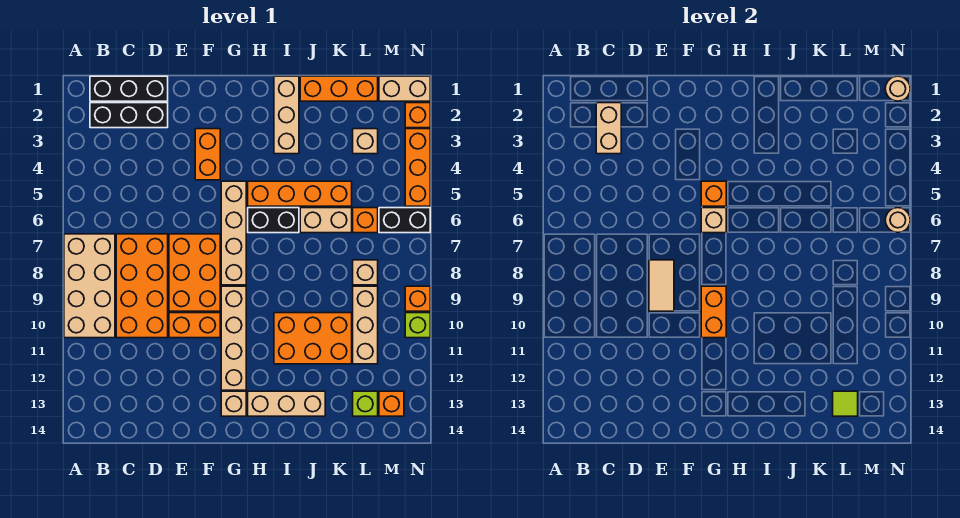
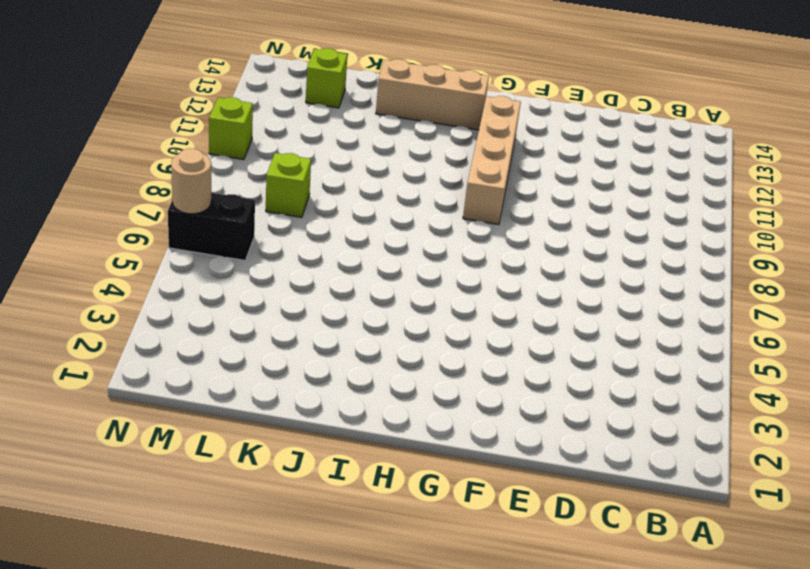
lime brick L8 level 1 -> tan brick L8 level 1
none -> tan brick A7:B10 level 1
none -> black brick B1:D1 level 1
none -> black brick B2:D2 level 1
none -> orange brick C7:D10 level 1

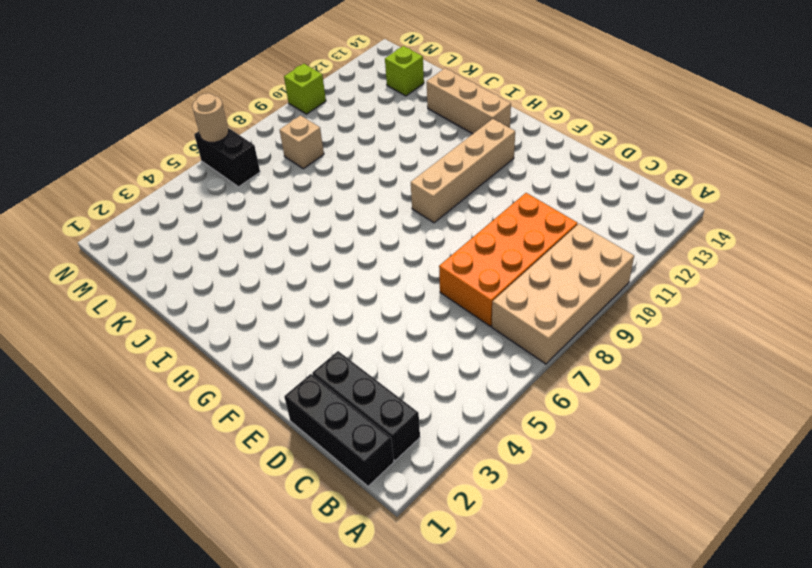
none -> orange brick E7:F9 level 1
none -> orange brick E10:F10 level 1
none -> orange brick F3:F4 level 1
none -> tan brick G5:G8 level 1

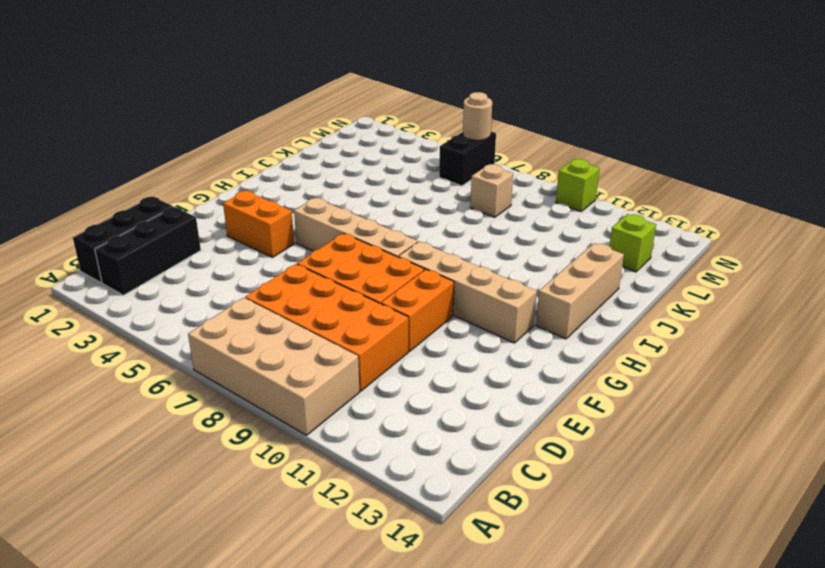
none -> tan brick G13 level 1
none -> orange brick H5:K5 level 1
none -> black brick H6:I6 level 1
none -> tan brick I1:I3 level 1

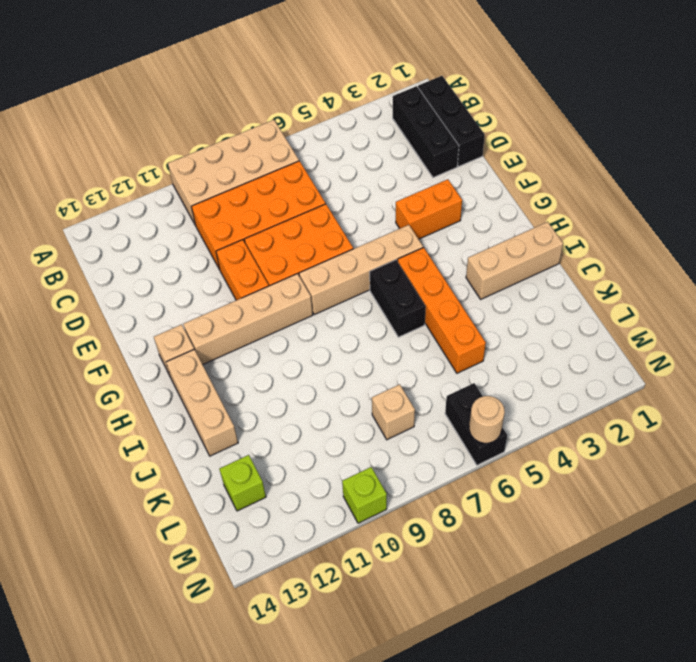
none -> orange brick I10:K11 level 1
none -> orange brick J1:L1 level 1
none -> tan brick J6:K6 level 1
none -> tan brick L3 level 1

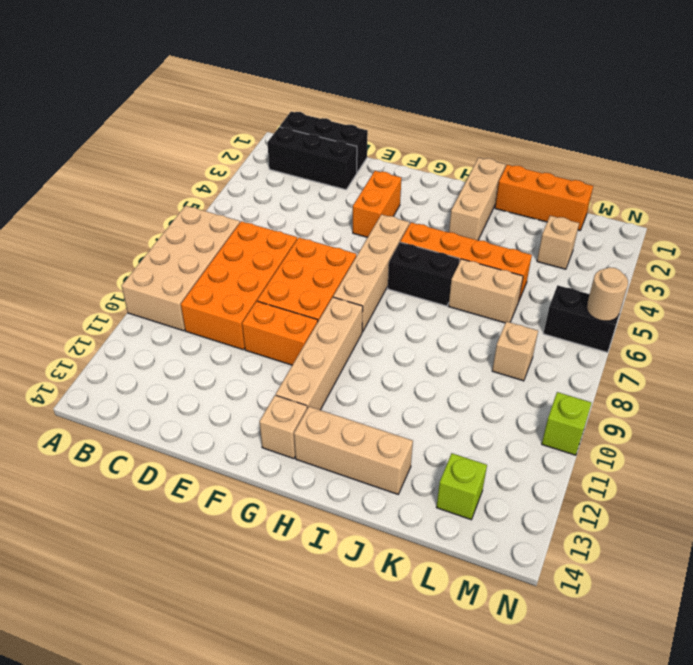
none -> orange brick I10:K11 level 1
none -> orange brick L6 level 1
none -> tan brick L9:L11 level 1
none -> tan brick M1:N1 level 1

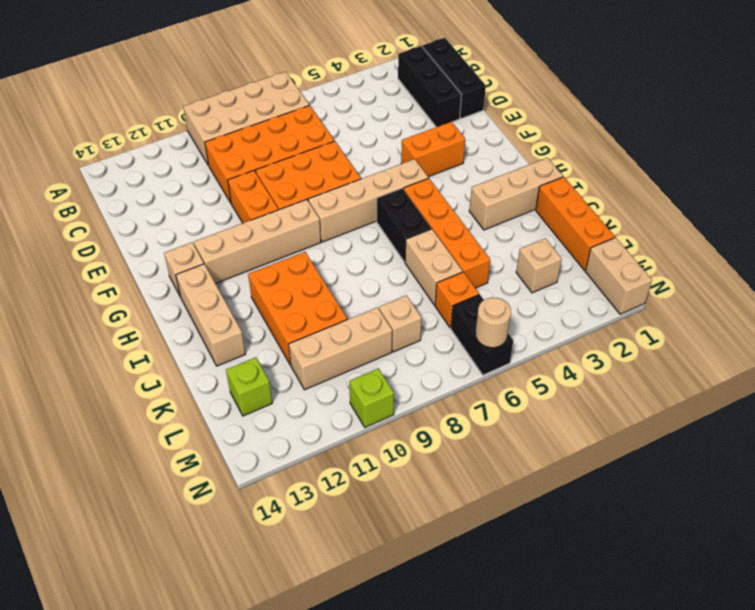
none -> orange brick M13 level 1
none -> orange brick N2 level 1
none -> orange brick N3:N5 level 1
none -> orange brick N9 level 1

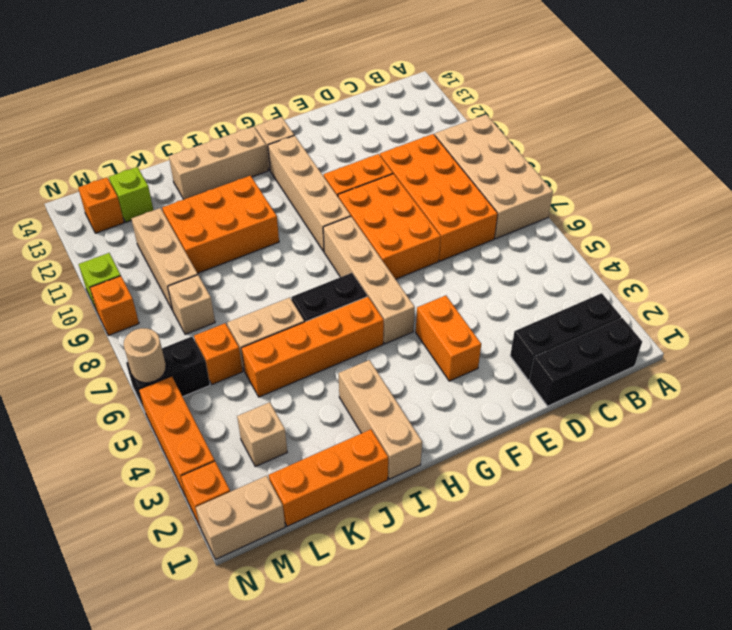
none -> tan brick C2:C3 level 2
none -> tan tile E8:E9 level 2
none -> orange brick G5 level 2
none -> tan brick G6 level 2

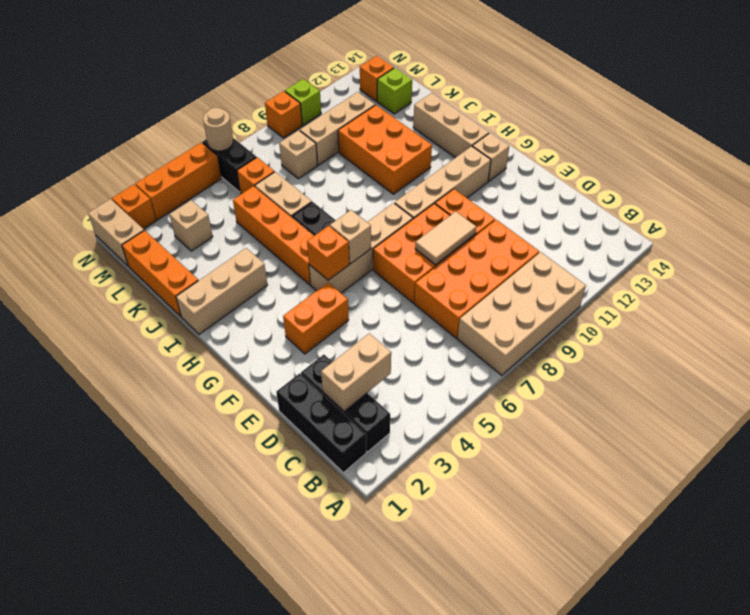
none -> orange brick G9:G10 level 2
none -> lime tile L13 level 2
none -> tan round brick N1 level 2

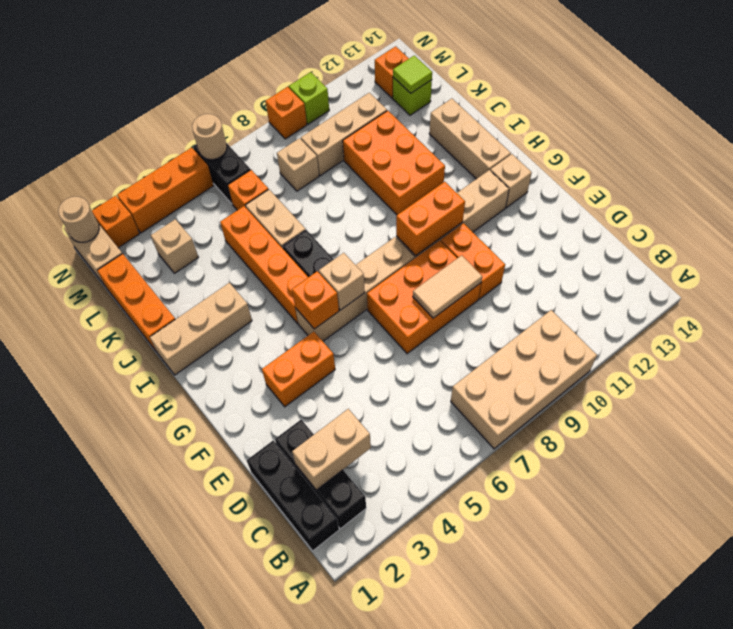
none -> orange brick C7:D10 level 1

